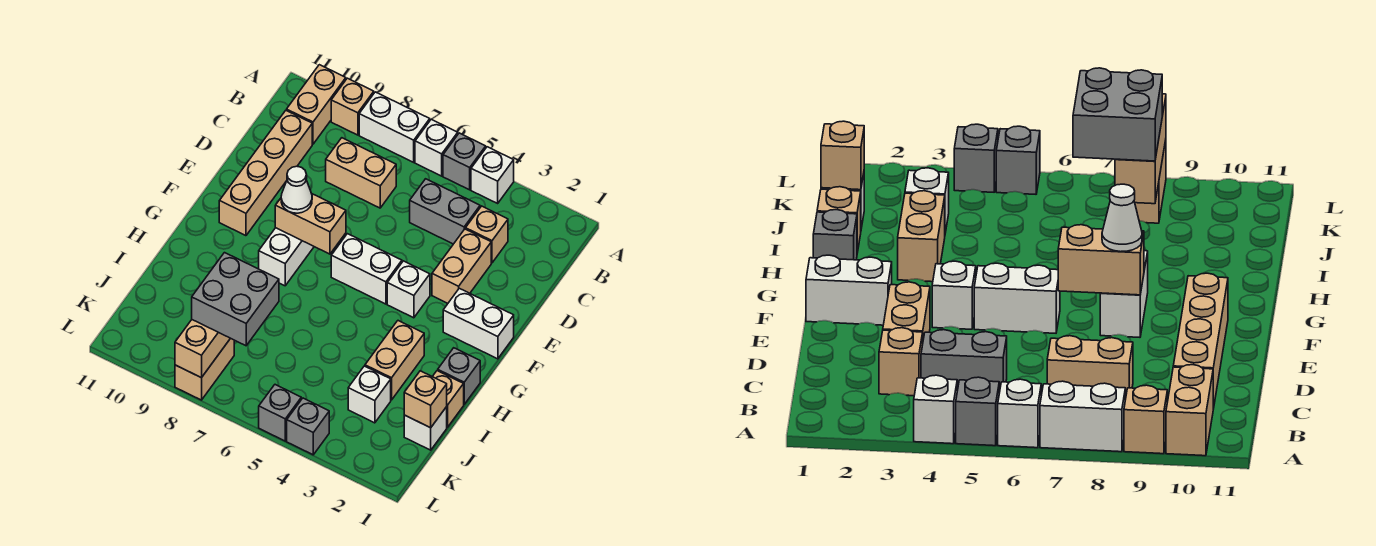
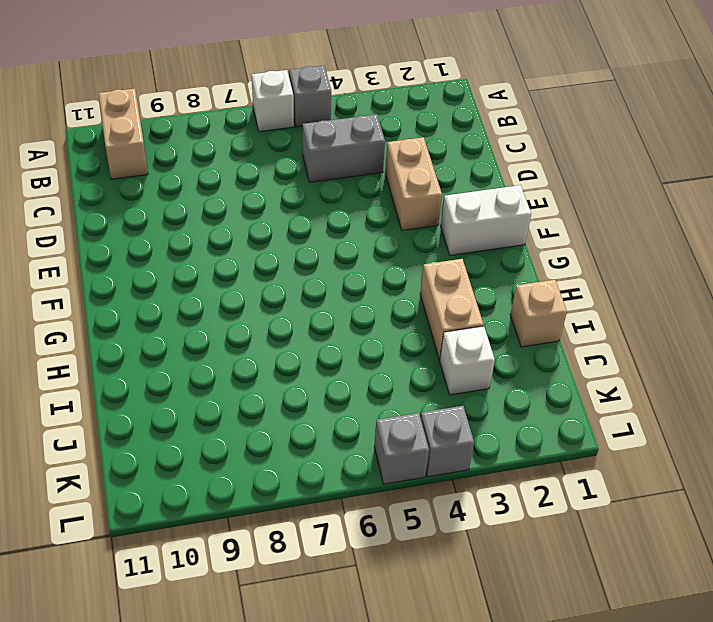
none -> white brick A4 level 1
none -> white brick A7:A8 level 1
none -> tan brick A9 level 1

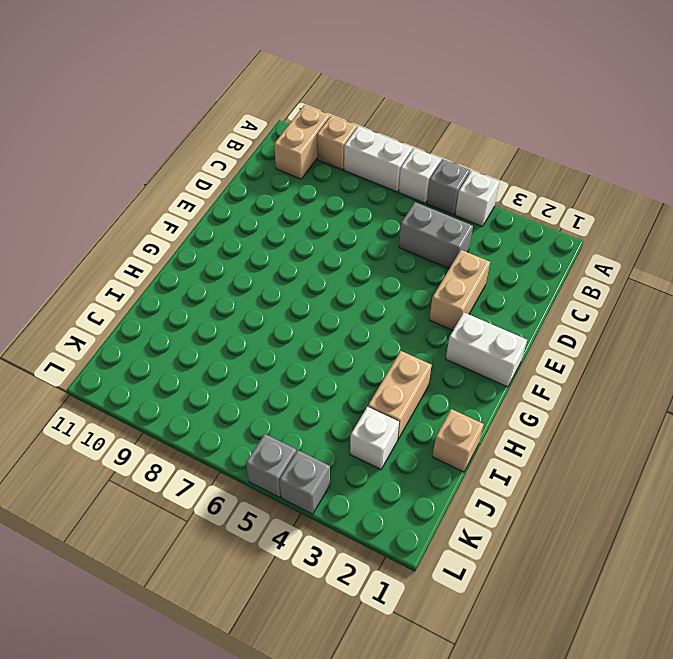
none -> tan brick C3 level 1
none -> tan brick C7:C8 level 1
none -> tan brick C10:F10 level 1

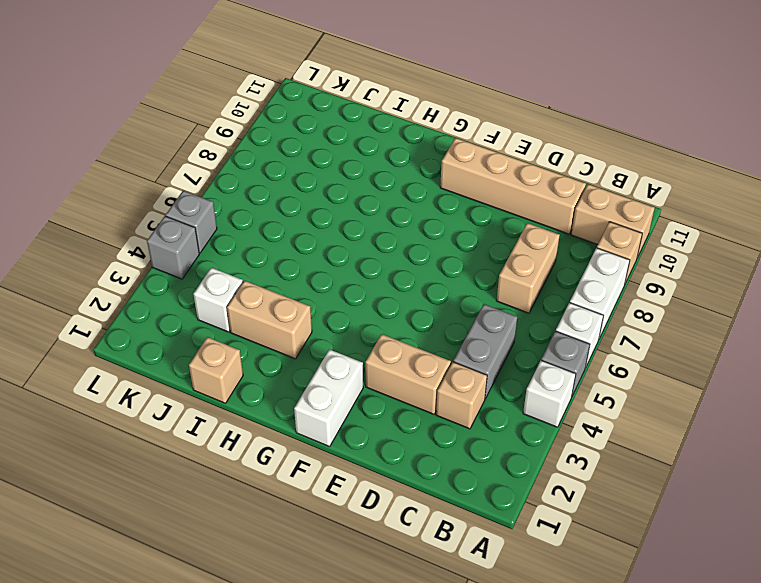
none -> white brick F4 level 1
none -> white brick F5:F6 level 1
none -> white brick F8:G8 level 1

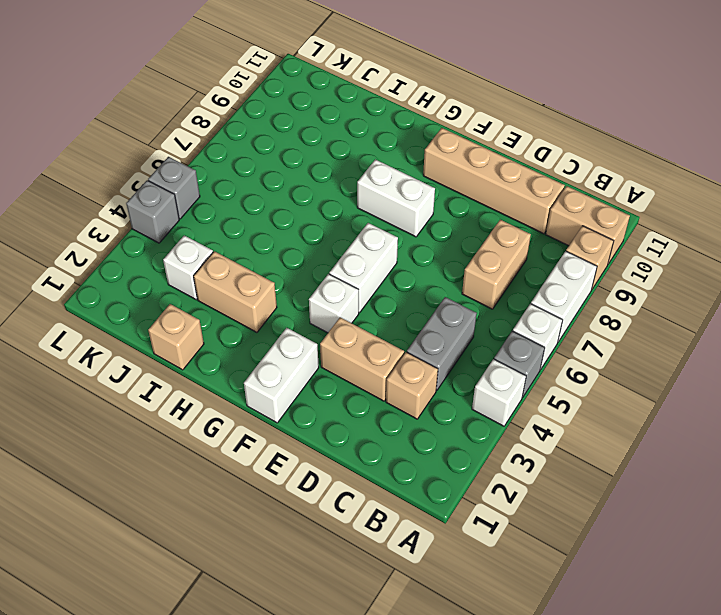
none -> grey brick H1 level 1
none -> white brick J1 level 1
none -> tan brick K8:L8 level 1

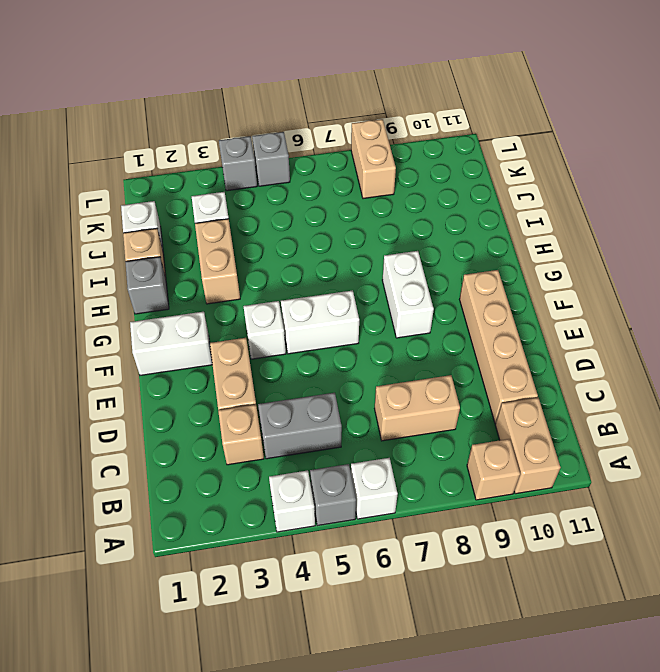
none -> white brick A7:A8 level 1
none -> tan brick F7:F8 level 2
none -> tan brick J1 level 2

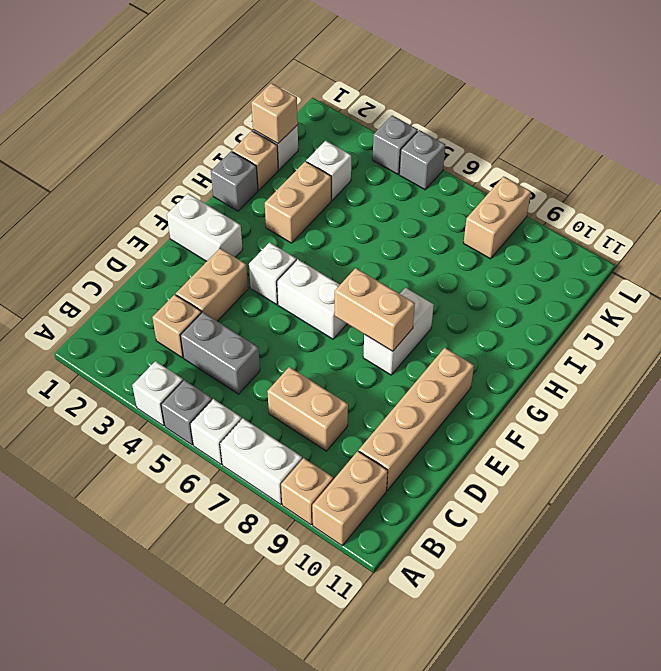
none -> tan brick J8:L8 level 2
none -> white cone F8 level 3
none -> grey brick J7:K8 level 3

